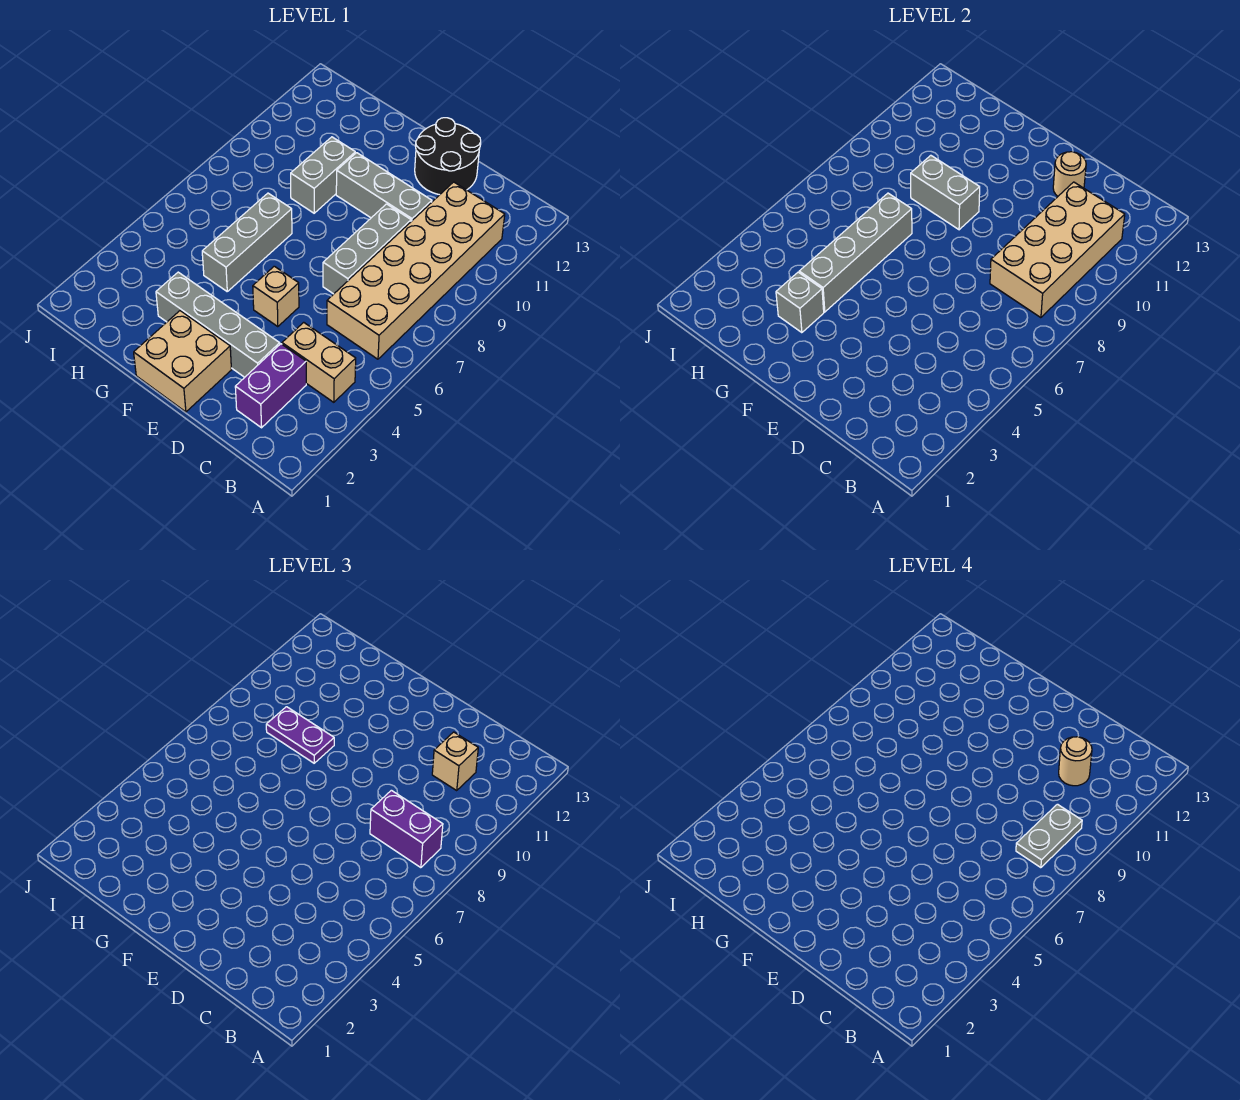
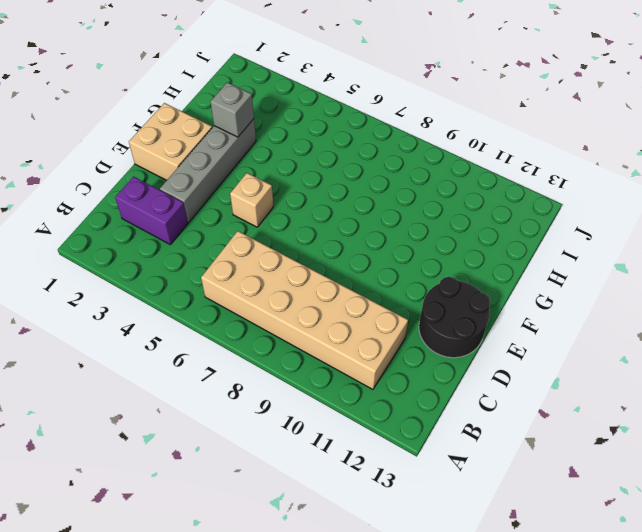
none -> tan brick B4:C4 level 1
none -> grey brick D7:D9 level 1
none -> grey brick D10:F10 level 1

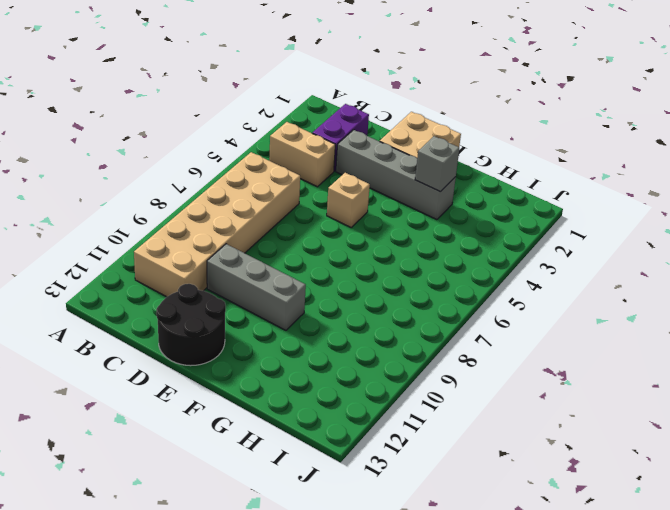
none -> grey brick D7:D9 level 1
none -> grey brick G5:G7 level 1
none -> grey brick G9:G10 level 1

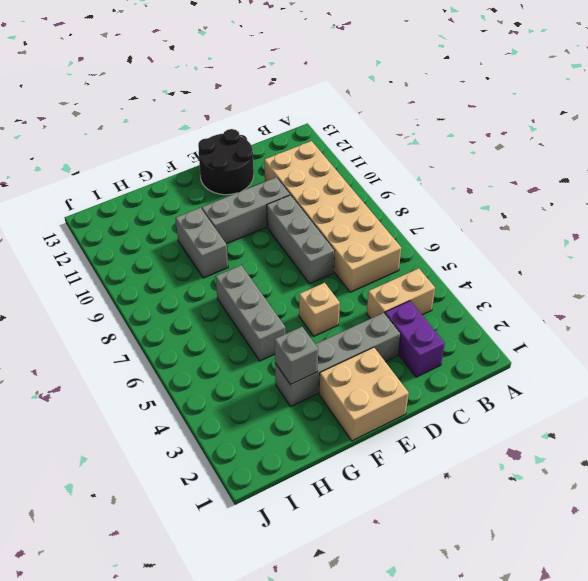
none -> tan brick B8:C11 level 2
none -> tan round brick D12 level 2
none -> grey brick F9:G9 level 2

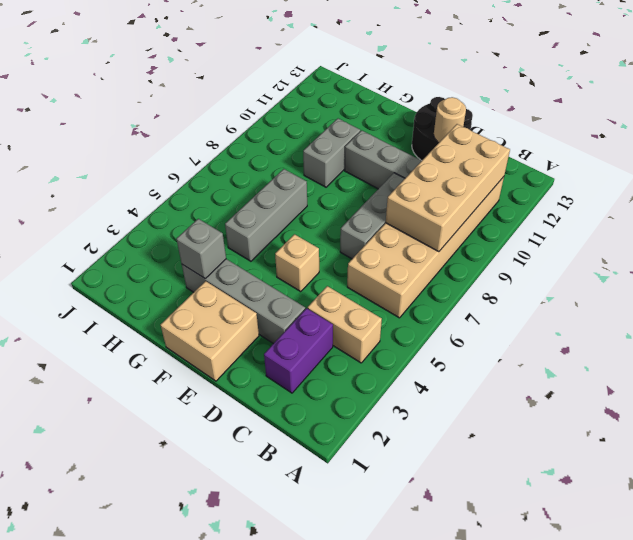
none -> grey brick F9:G9 level 2
none -> grey brick G4:G7 level 2
none -> purple brick B8:C8 level 3

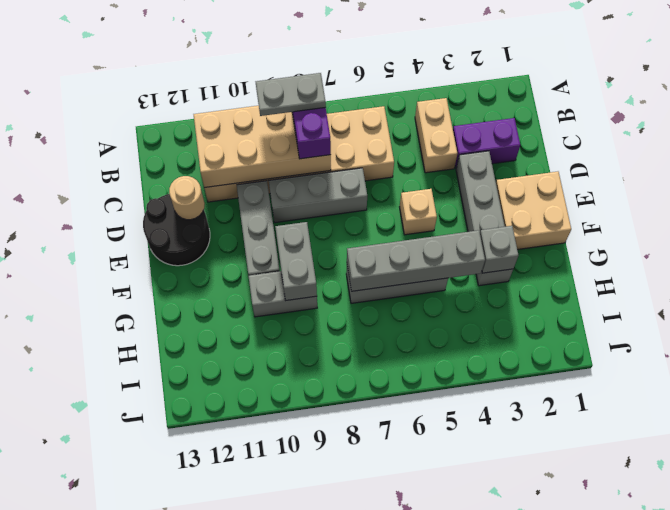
none -> tan brick C11 level 3
none -> purple plate G9:H9 level 3
none -> tan round brick C11 level 4

